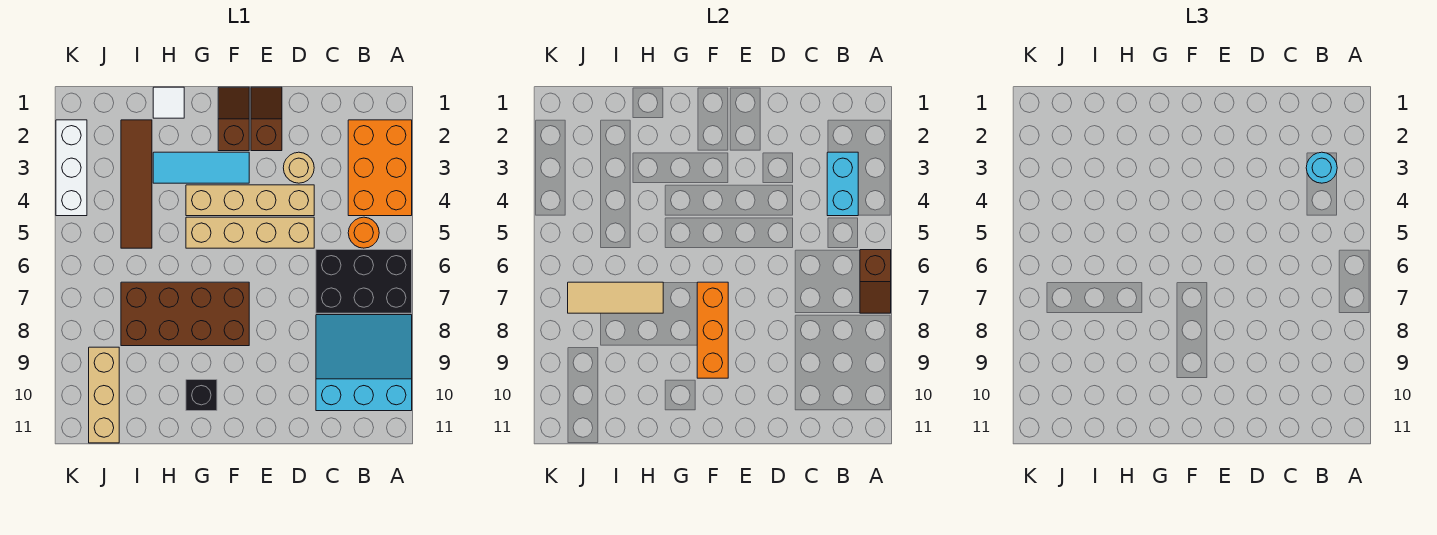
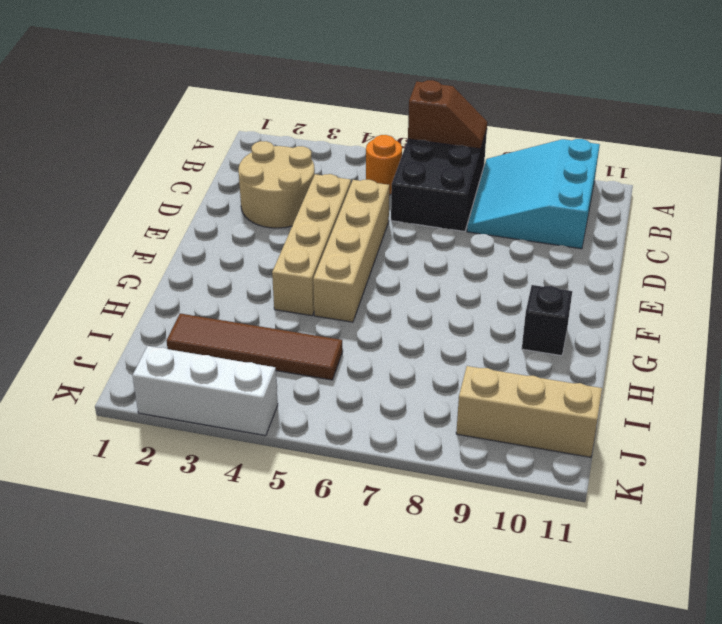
tan round brick C2:D3 level 1 -> tan round brick D3 level 1
none -> orange brick A2:B4 level 1
none -> brown slope E1:E2 level 1 top 2
none -> brown slope F1:F2 level 1 top 2

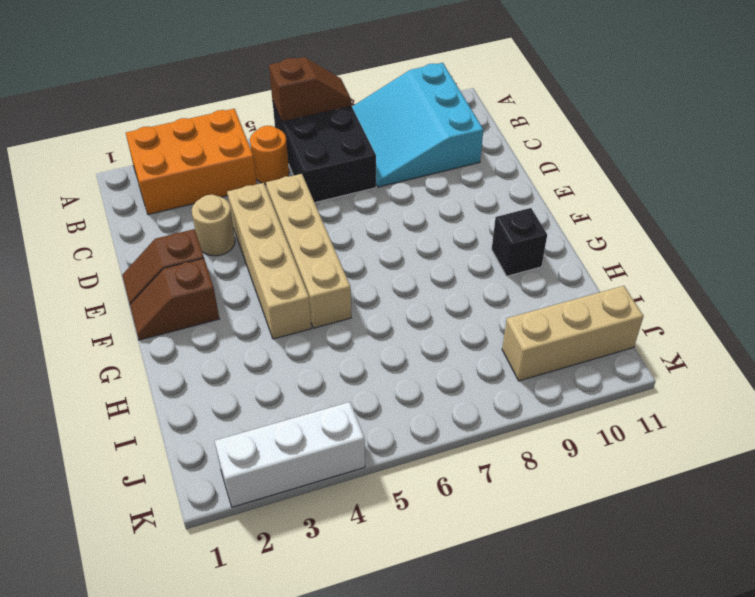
none -> cyan tile F3:H3 level 1
none -> brown brick F7:I8 level 1
none -> white tile H1 level 1

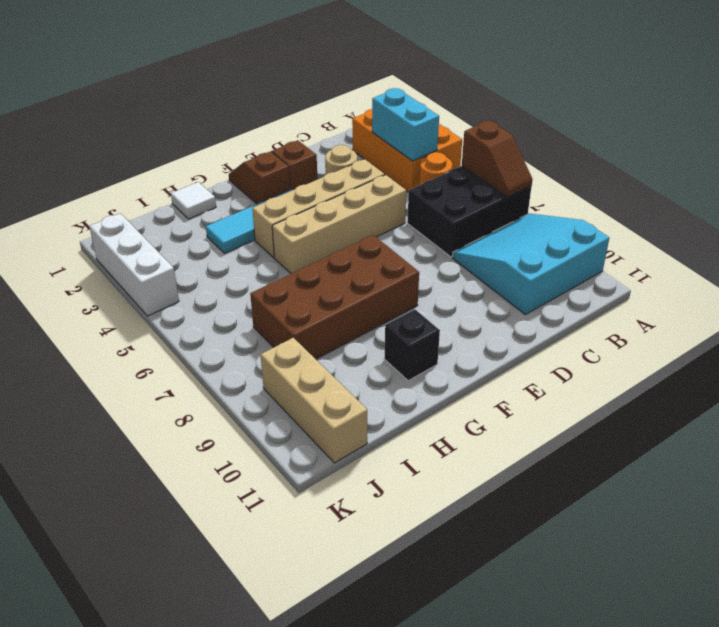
none -> brown tile I2:I5 level 1
none -> orange brick F7:F9 level 2
none -> tan tile H7:J7 level 2

